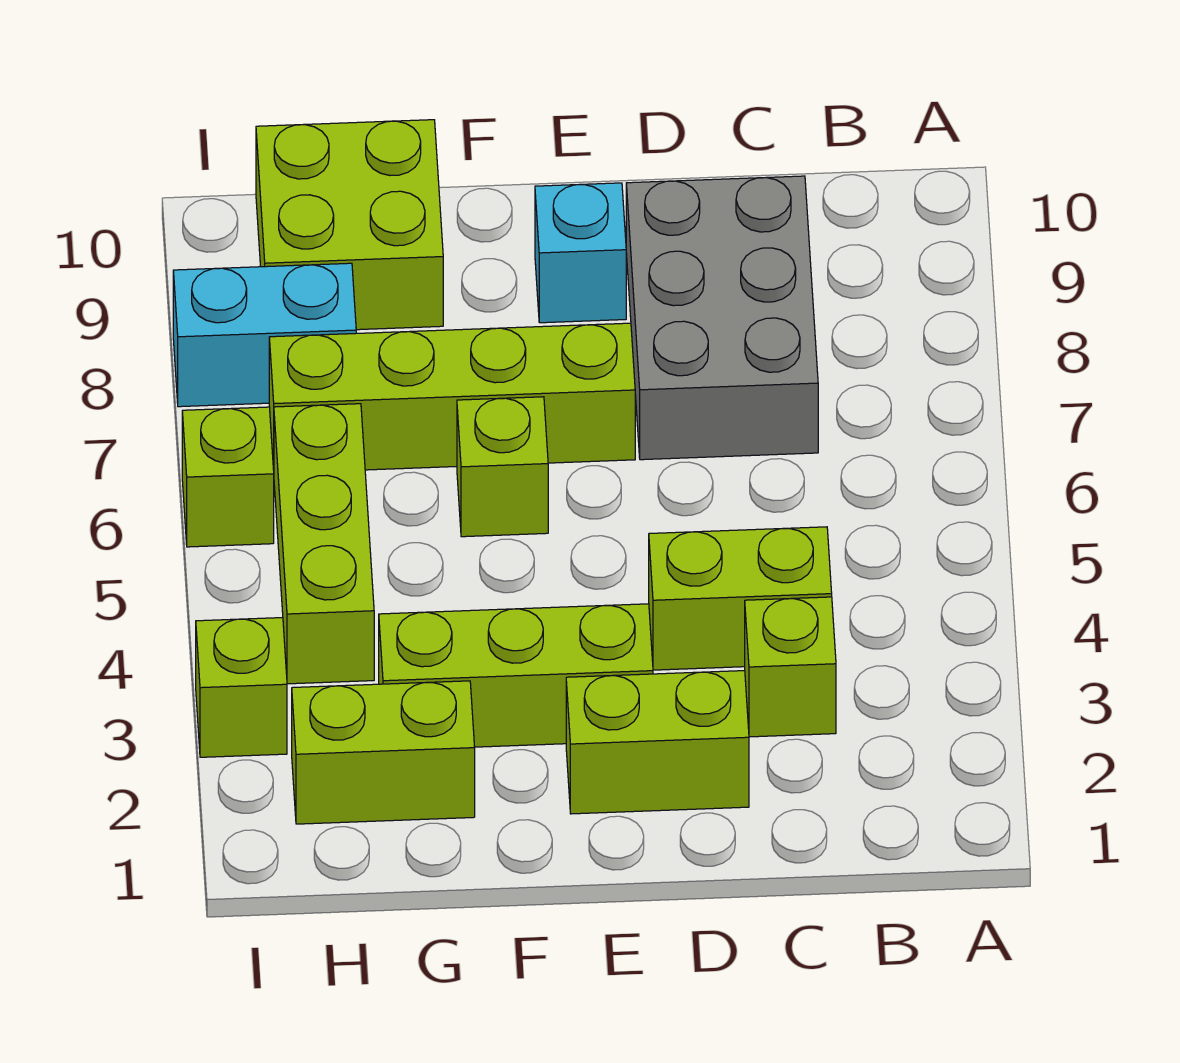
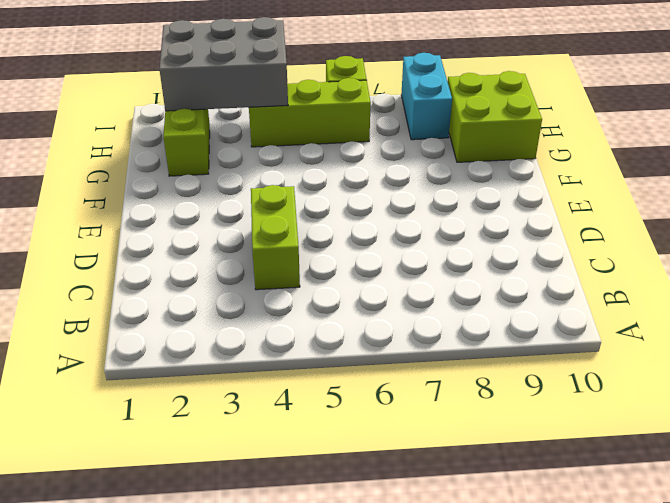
grey brick H2:I4 level 2 -> grey brick C7:D9 level 1
none -> lime brick C3 level 1
none -> lime brick D2:E2 level 1
none -> lime brick E3:G3 level 1

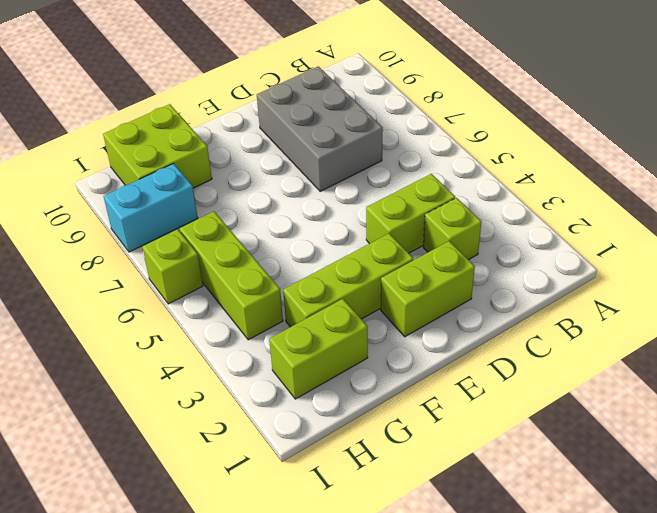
none -> lime brick E7:H7 level 1
none -> cyan brick E9 level 1
none -> lime brick F6 level 1

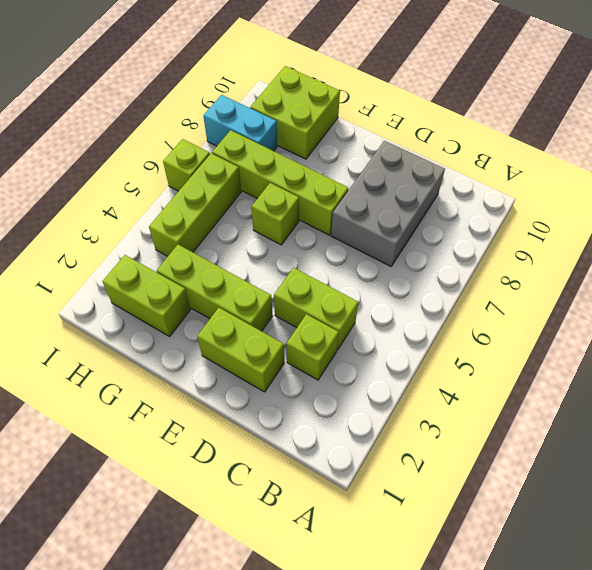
none -> cyan brick E9 level 1
none -> lime brick I3 level 1

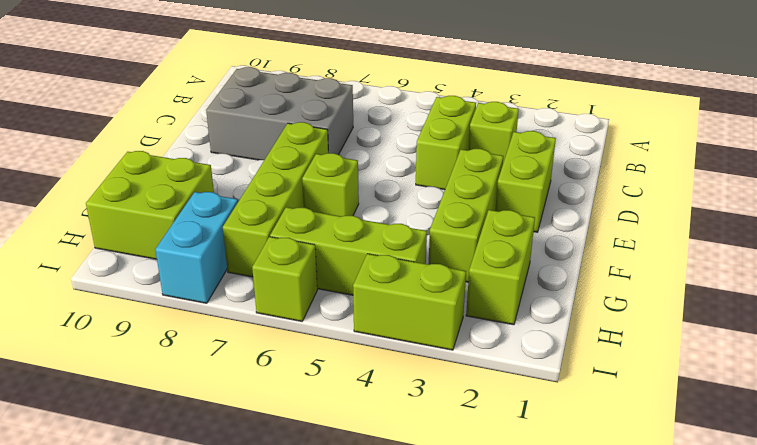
lime brick I3:I4 level 1 -> lime brick I3 level 1
none -> cyan brick E9 level 1

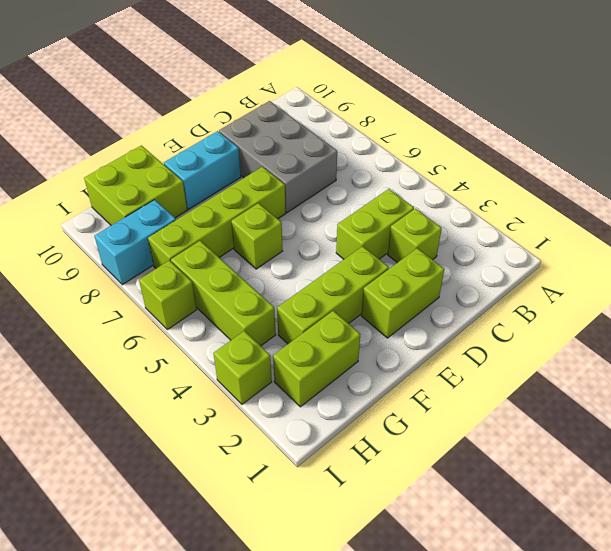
cyan brick E9:F9 level 1 -> cyan brick E9 level 1

